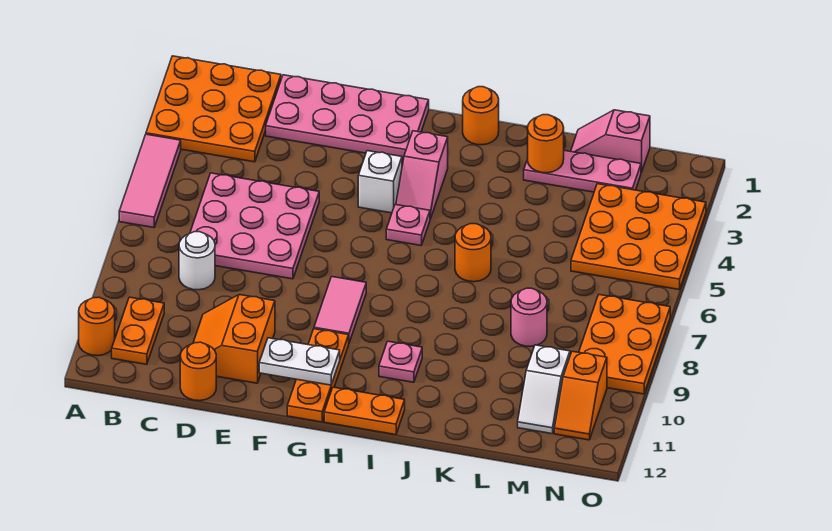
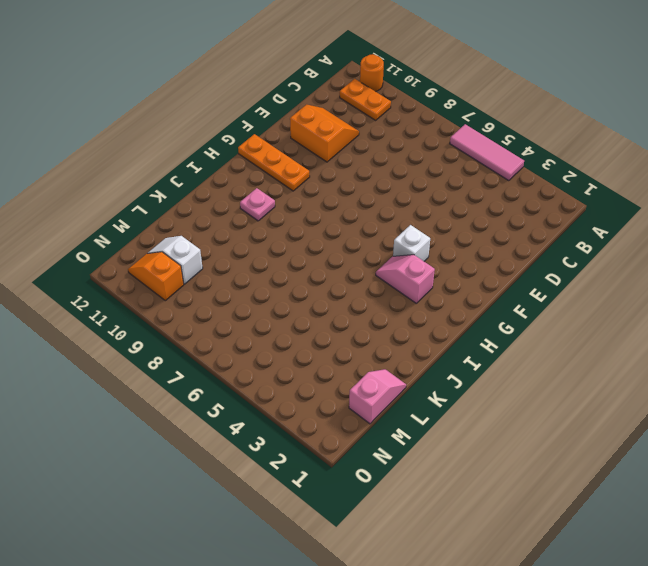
none -> orange plate A1:C3 level 1
none -> pink plate C5:E7 level 1
none -> white round brick C8 level 1

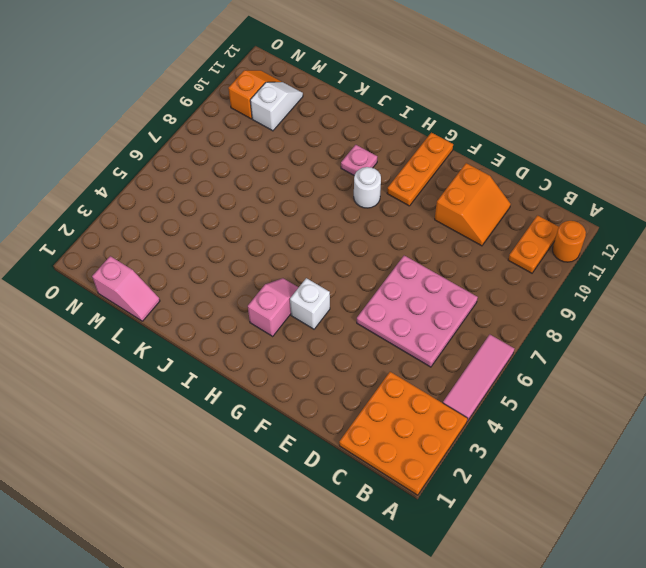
white round brick H9 level 1 -> white round brick C8 level 1
none -> pink plate D1:G2 level 1
none -> orange round brick D12 level 1
none -> pink tile G8:G9 level 1

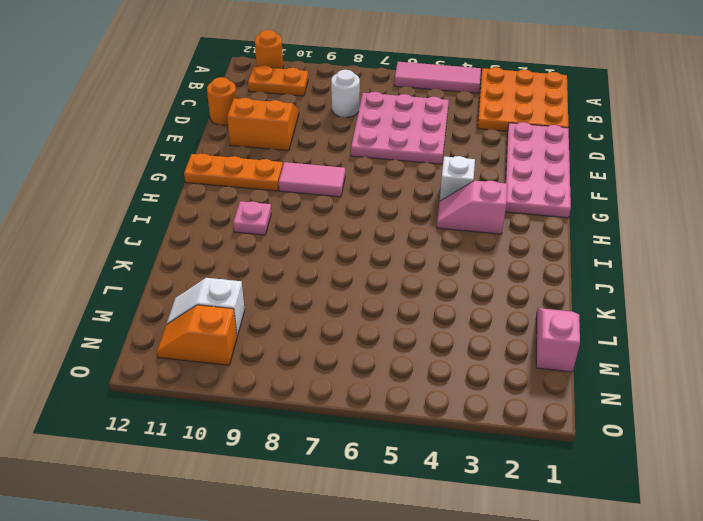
none -> pink plate H5 level 1
none -> orange plate H12:I12 level 1
none -> orange round brick I1 level 1

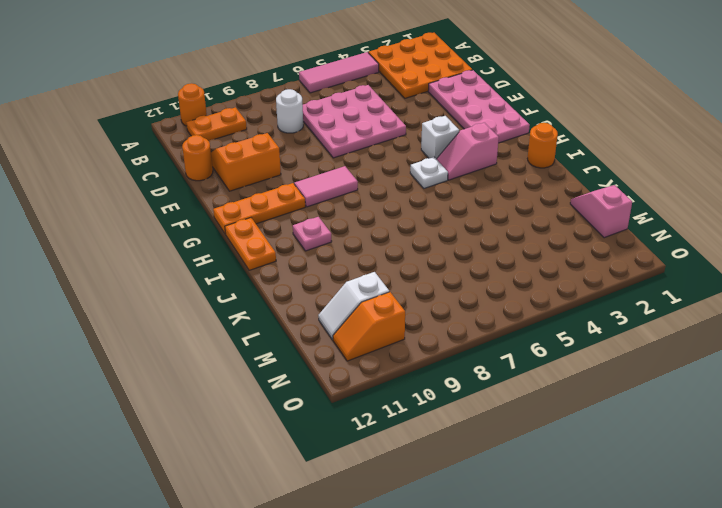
white plate H5 level 1 -> pink plate H5 level 1
none -> orange round brick J6 level 1
none -> pink plate K2:M2 level 1
none -> pink round brick L8 level 1

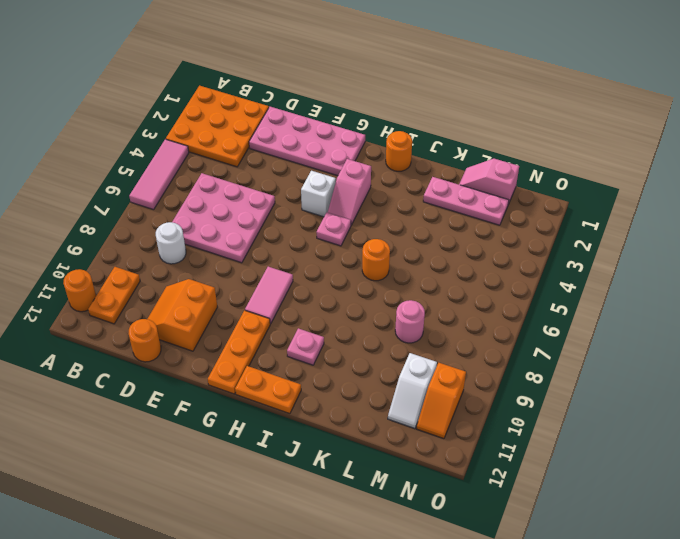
none -> orange plate M3:O5 level 1
none -> orange plate N7:O9 level 1
none -> white plate F11:G11 level 2

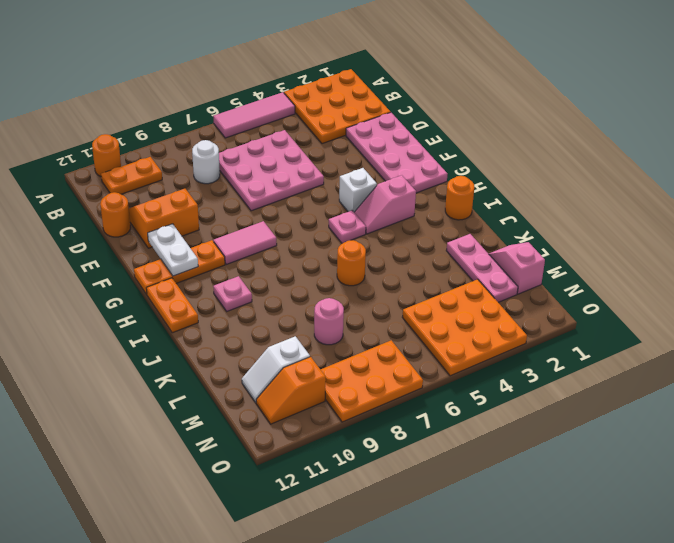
none -> orange round brick K2 level 2

